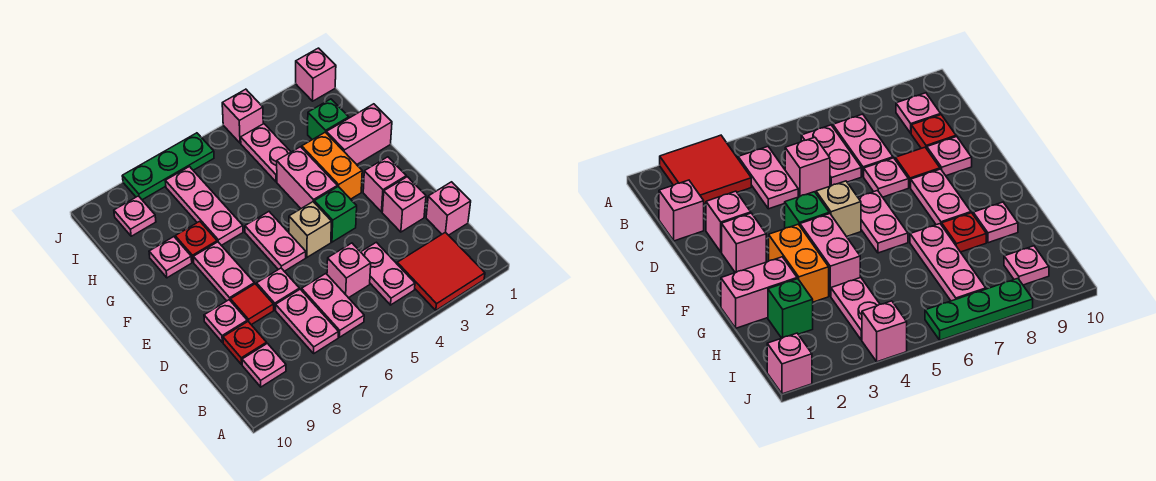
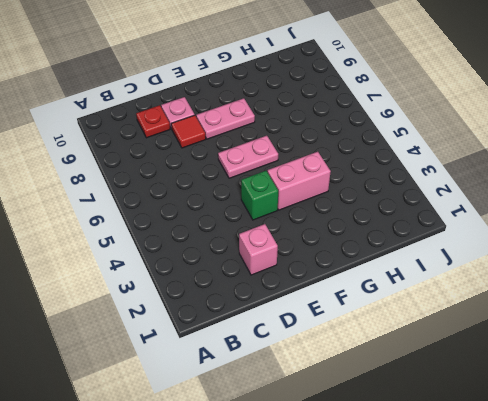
none -> red tile A2:B3 level 1
none -> pink plate B4:C4 level 1
none -> pink plate B6:C6 level 1

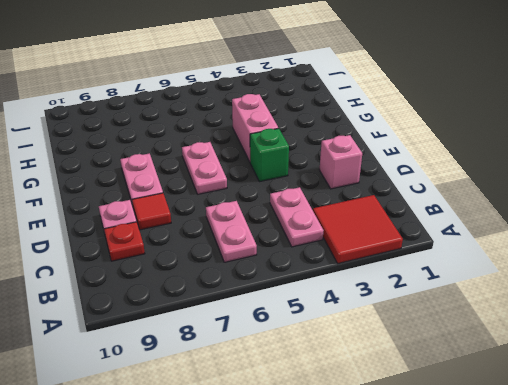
none -> pink plate B7:C7 level 1
none -> pink plate B9 level 1
none -> pink brick C1 level 1

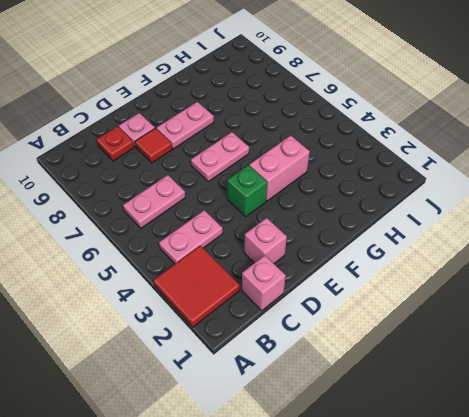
none -> pink plate B7:C7 level 1
none -> pink plate B9 level 1
none -> pink brick C5 level 1

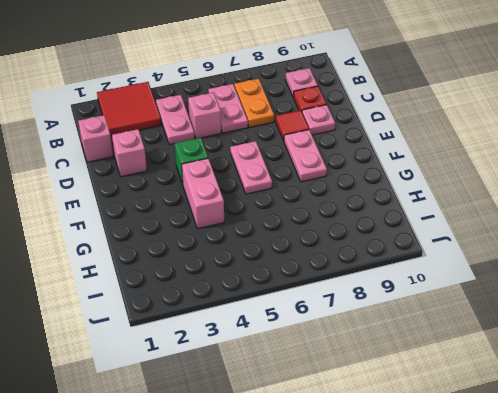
orange plate B7:C7 level 1 -> pink plate B7:C7 level 1
none -> pink plate D7 level 1
none -> pink brick E2 level 1
none -> tan brick E5 level 1

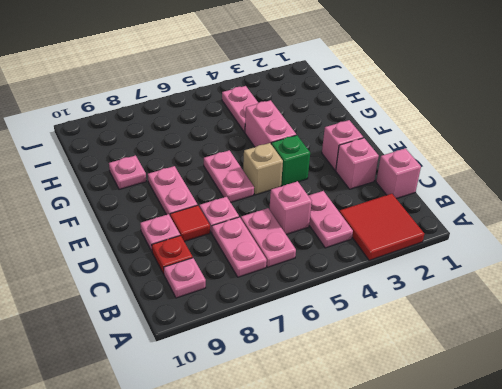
none -> orange brick F3:G3 level 1
none -> pink brick G1:G2 level 1
none -> pink plate G7:I7 level 1

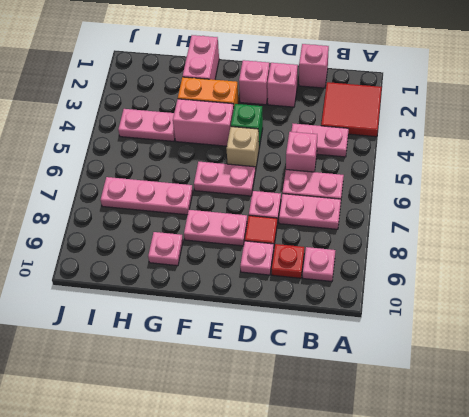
none -> red plate G8 level 1
none -> green brick H2 level 1
none -> pink plate I9 level 1

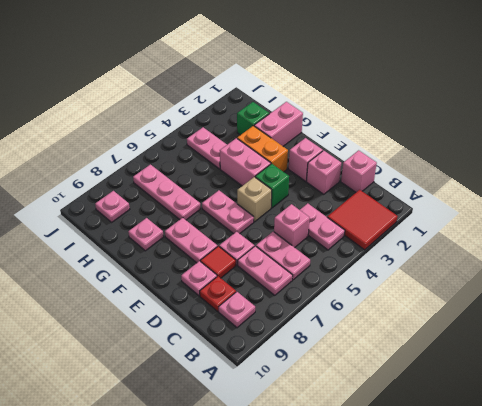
none -> red plate G8 level 1
none -> pink brick J1 level 1
none -> pink brick J4 level 1

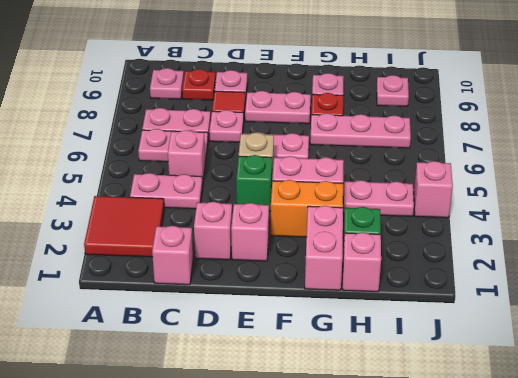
pink brick H1 level 1 -> pink brick J1 level 1
none -> green plate J6:J8 level 1

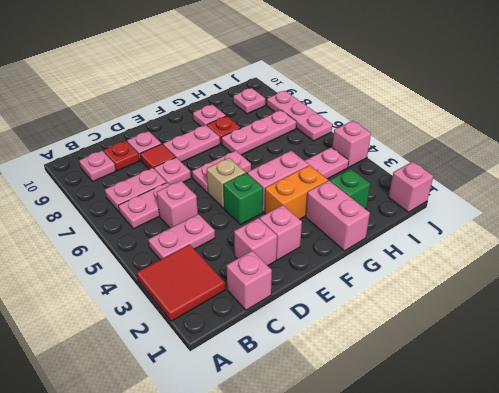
pink plate J6:J8 level 1 -> green plate J6:J8 level 1

